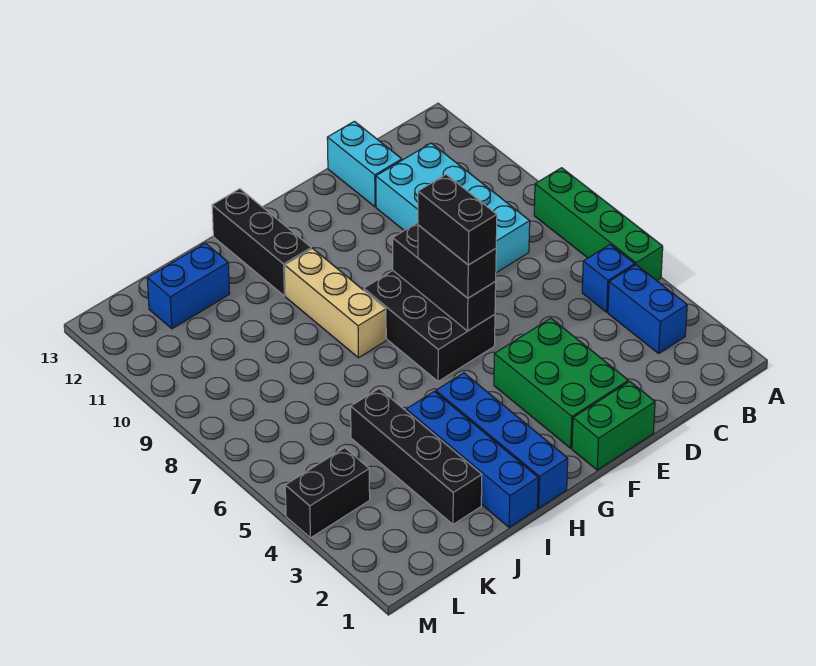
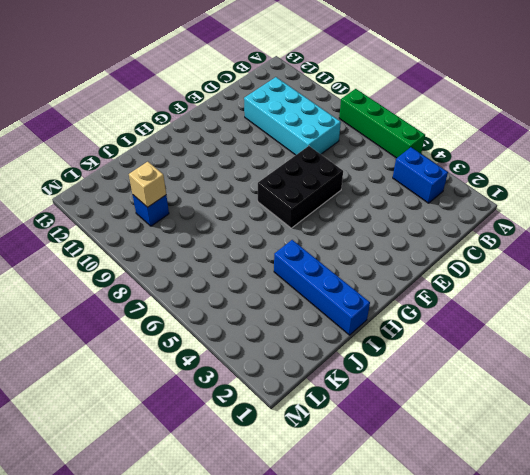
black brick E6:G7 level 1 -> black brick F6:G8 level 1
blue brick K10 level 1 -> blue brick B5 level 1
tan brick K10 level 2 -> none
none -> cyan brick D12:D13 level 1
none -> green brick E1:F1 level 1
none -> green brick E2:F4 level 1

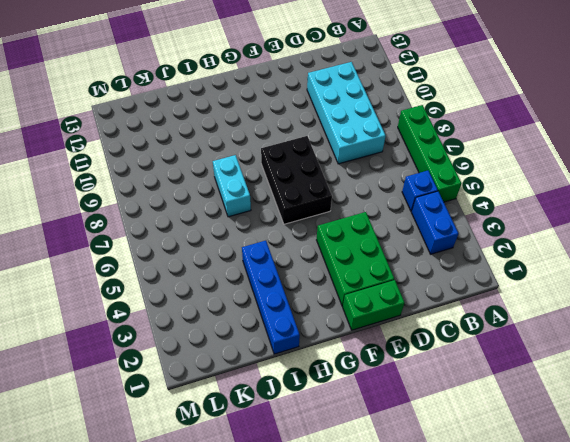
cyan brick I7:I8 level 1 -> cyan brick D12:D13 level 1
none -> blue brick H1:H4 level 1
none -> tan brick H8:H10 level 1
none -> black brick H11:H13 level 1

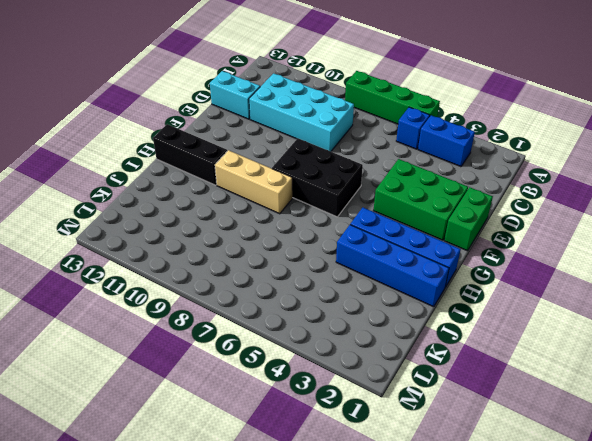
none -> black brick J2:J5 level 1
none -> blue brick J12:K12 level 1
none -> black brick L4:M4 level 1

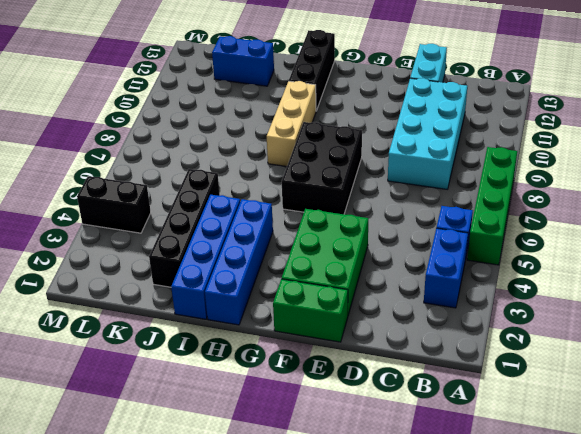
none -> black brick F6:F8 level 2
none -> black brick F6:F7 level 3
none -> black brick F6:F7 level 4

